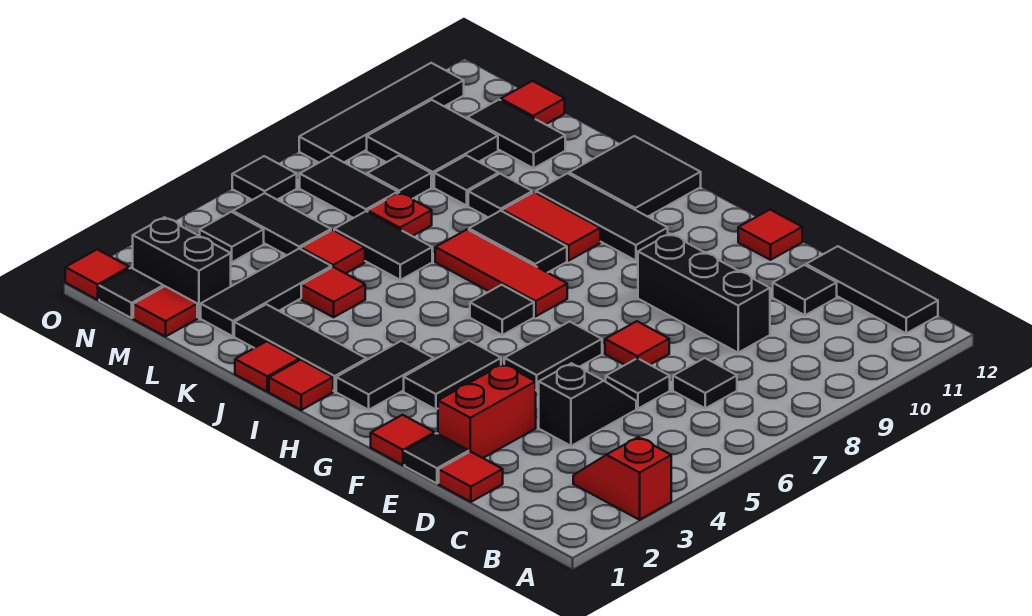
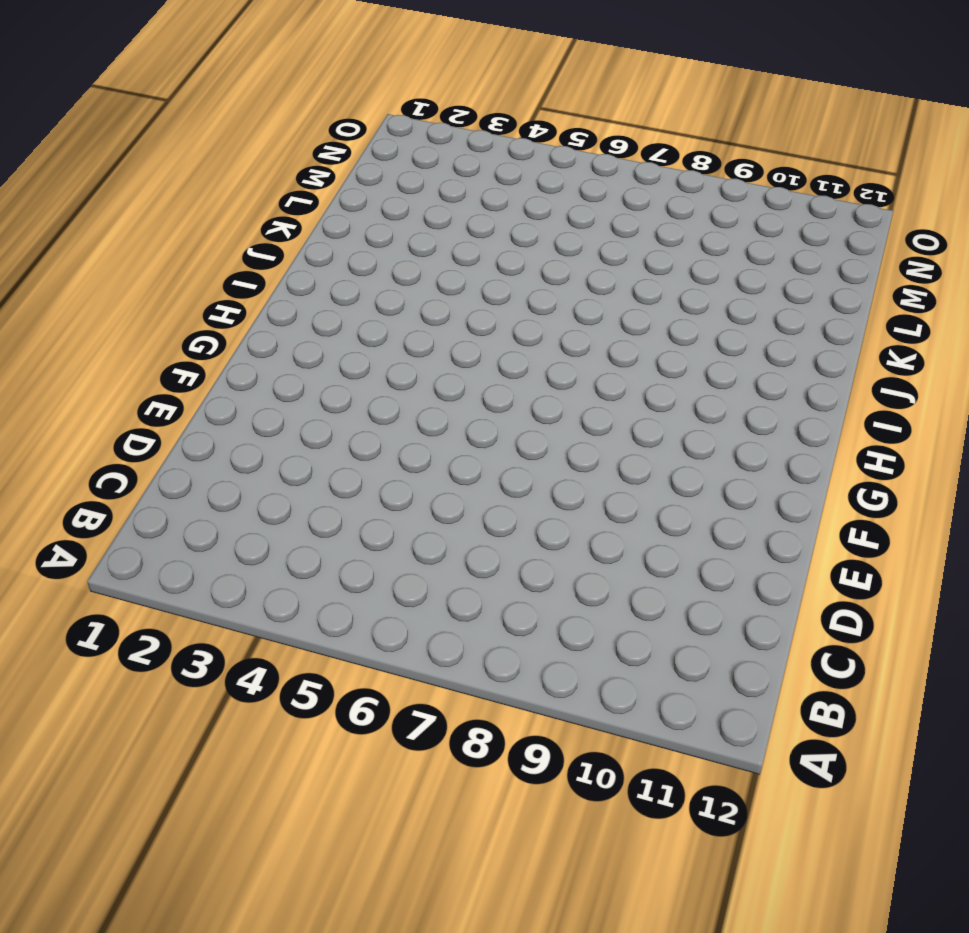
none -> red slope A3:B3 level 1 top A
none -> black tile B12:D12 level 1
none -> black tile C7 level 1
none -> red tile D1 level 1

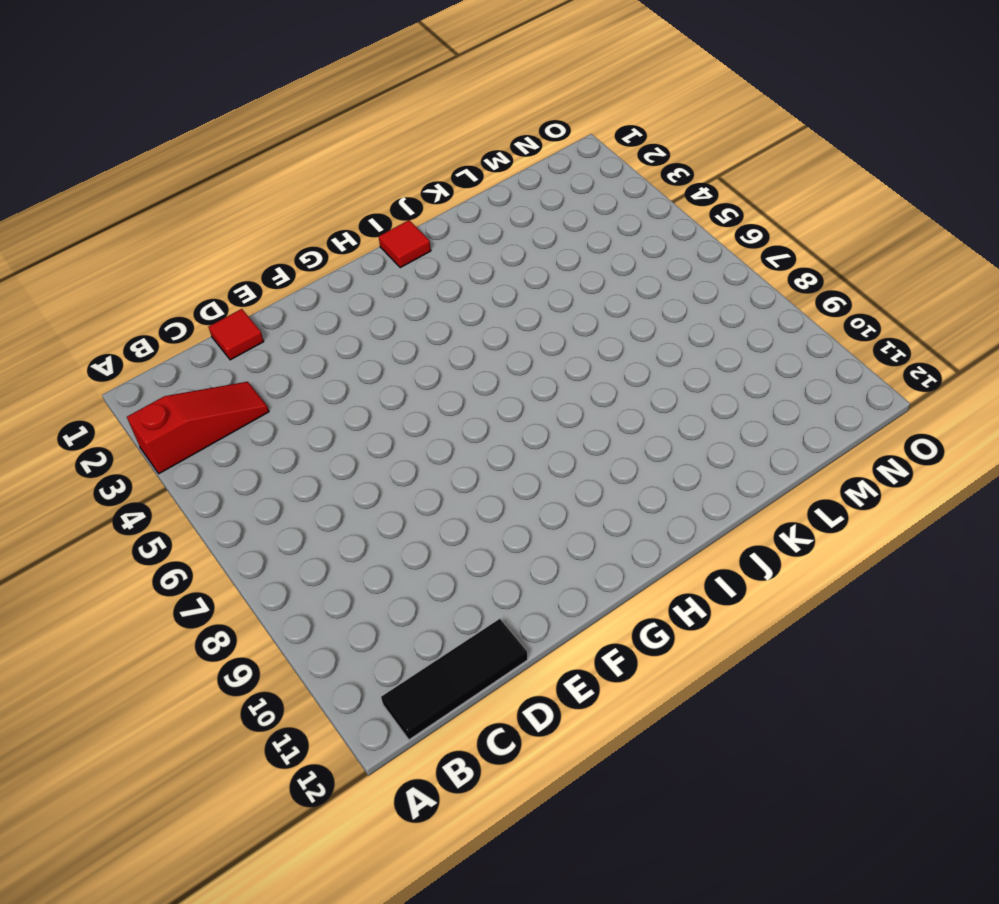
red slope A3:C3 level 1 top A -> red slope A3:B3 level 1 top A
none -> black tile C7 level 1
none -> black slope D4:D5 level 1 top 4
none -> black tile D6 level 1
none -> black brick D9:F9 level 1

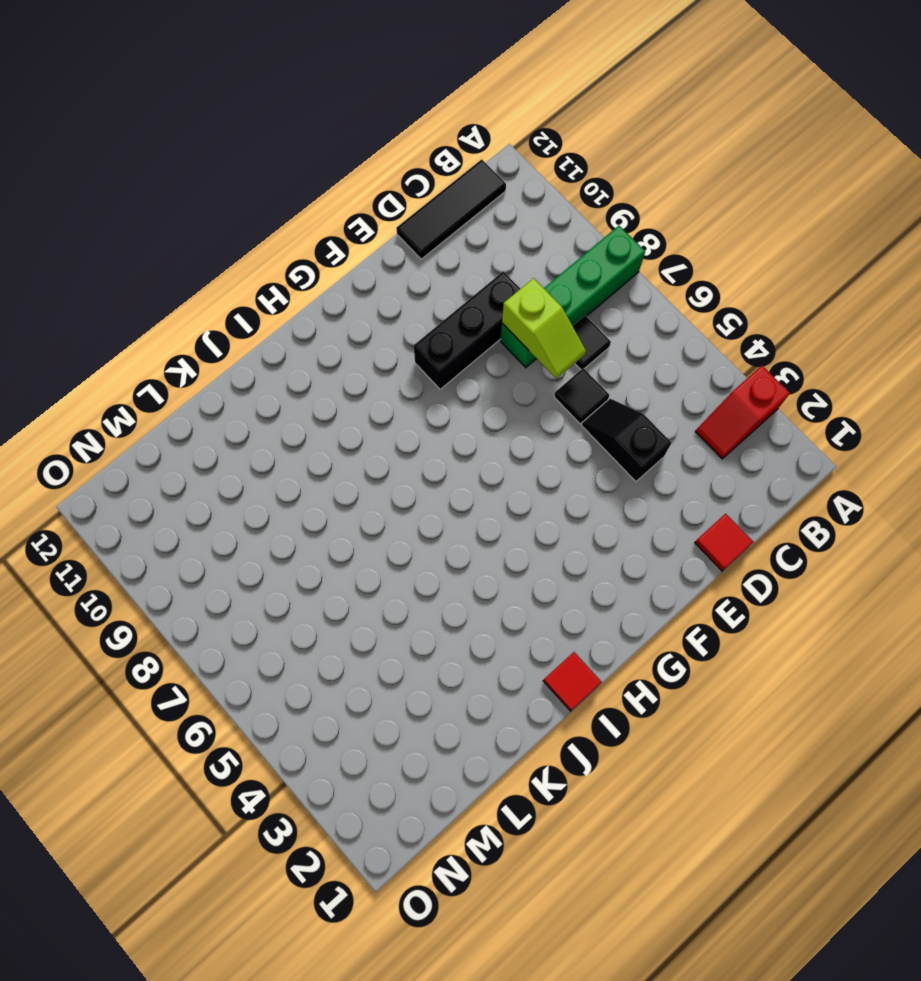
green brick A8:D8 level 1 -> none
lime slope D7:D8 level 2 top 8 -> none
none -> black tile D11 level 1
none -> black tile E1 level 1
none -> red brick E2:E3 level 1
none -> red tile E7 level 1

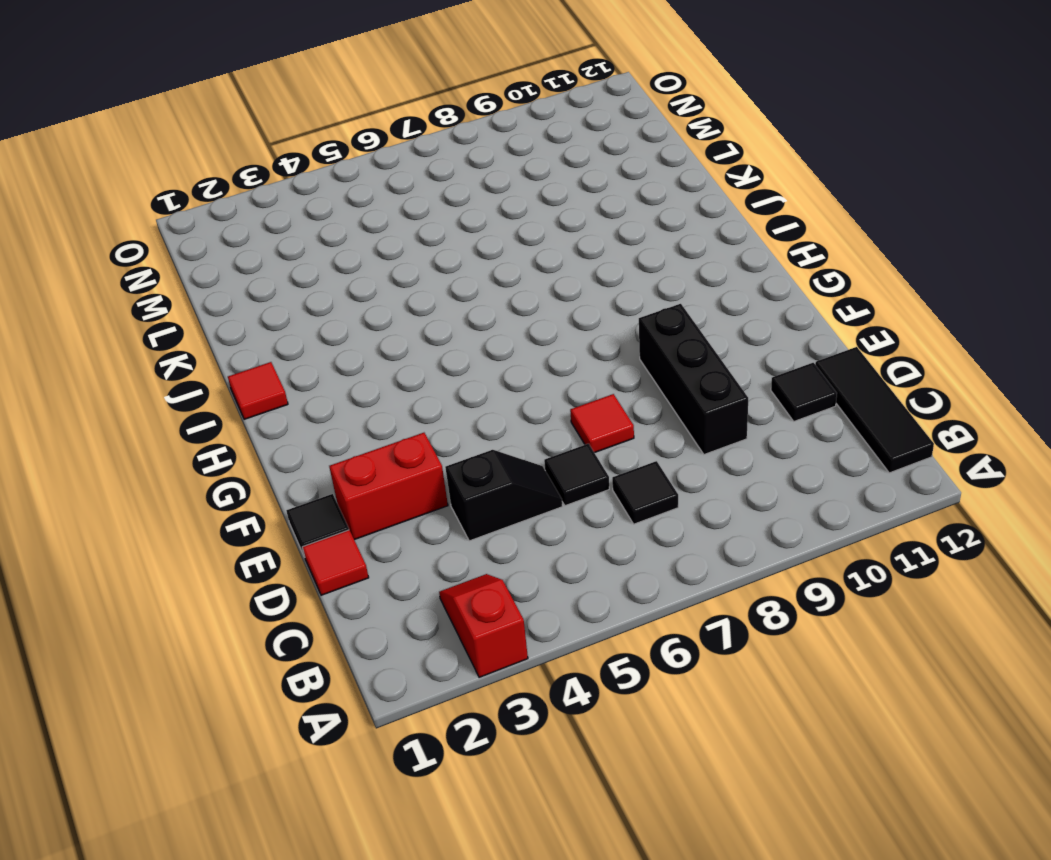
none -> red tile F1 level 1
none -> black tile F5:F6 level 1
none -> red tile F12 level 1
none -> black tile G3:G4 level 1

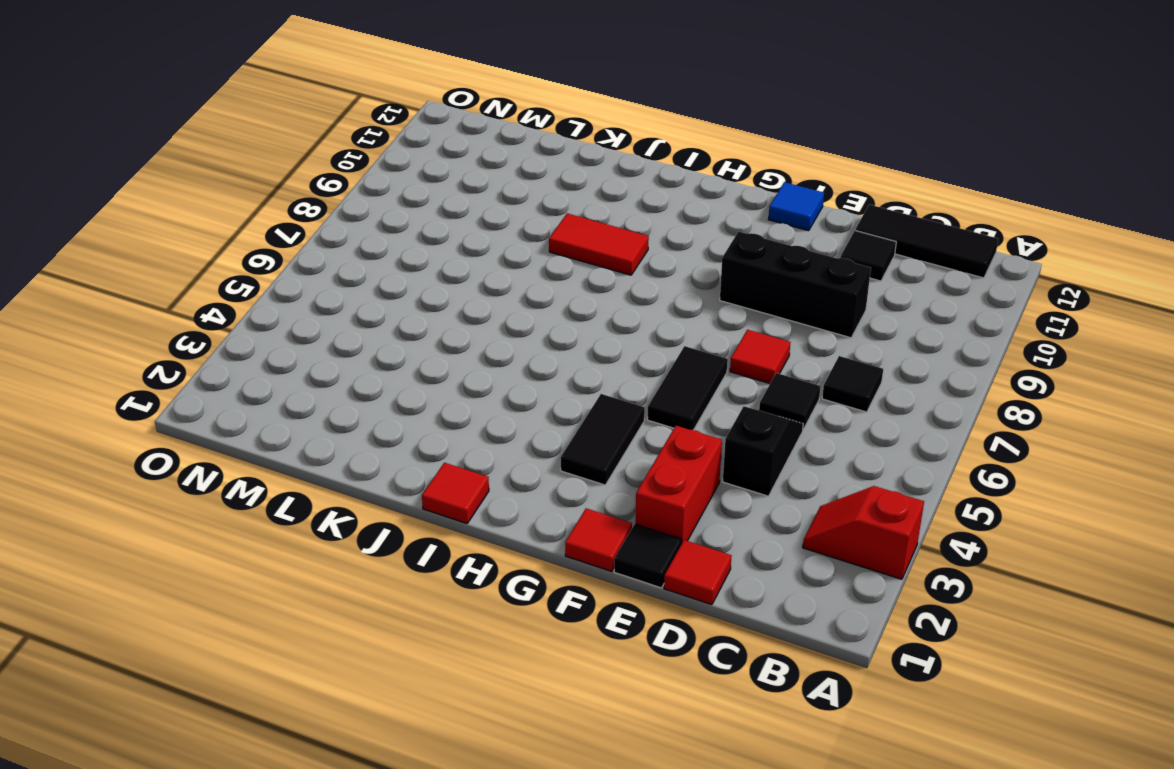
blue tile F12 level 1 -> red tile F12 level 1
none -> black tile H2:H3 level 1
none -> black tile H6 level 1
none -> red tile H7:J7 level 1
none -> black tile H10:J10 level 1

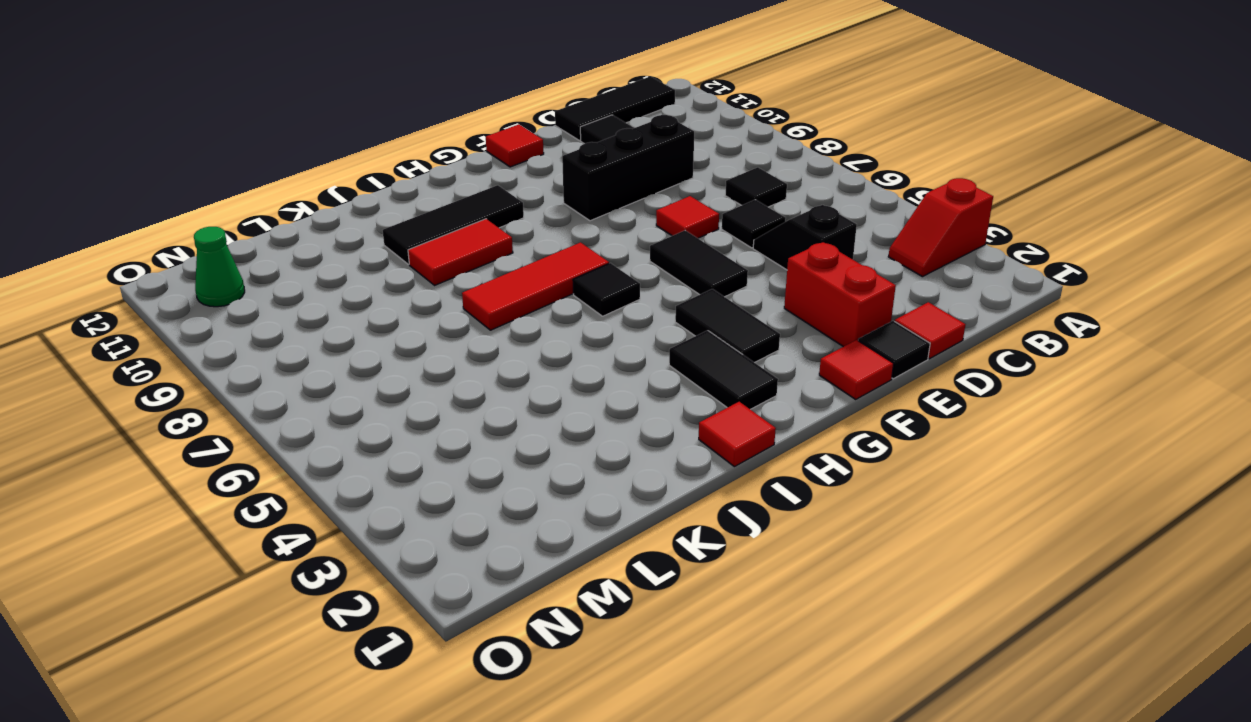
green cone N11 level 1 -> none
none -> black tile I2:K2 level 1
none -> black tile I8:J8 level 1
none -> black tile I11:J12 level 1
none -> red tile J1 level 1

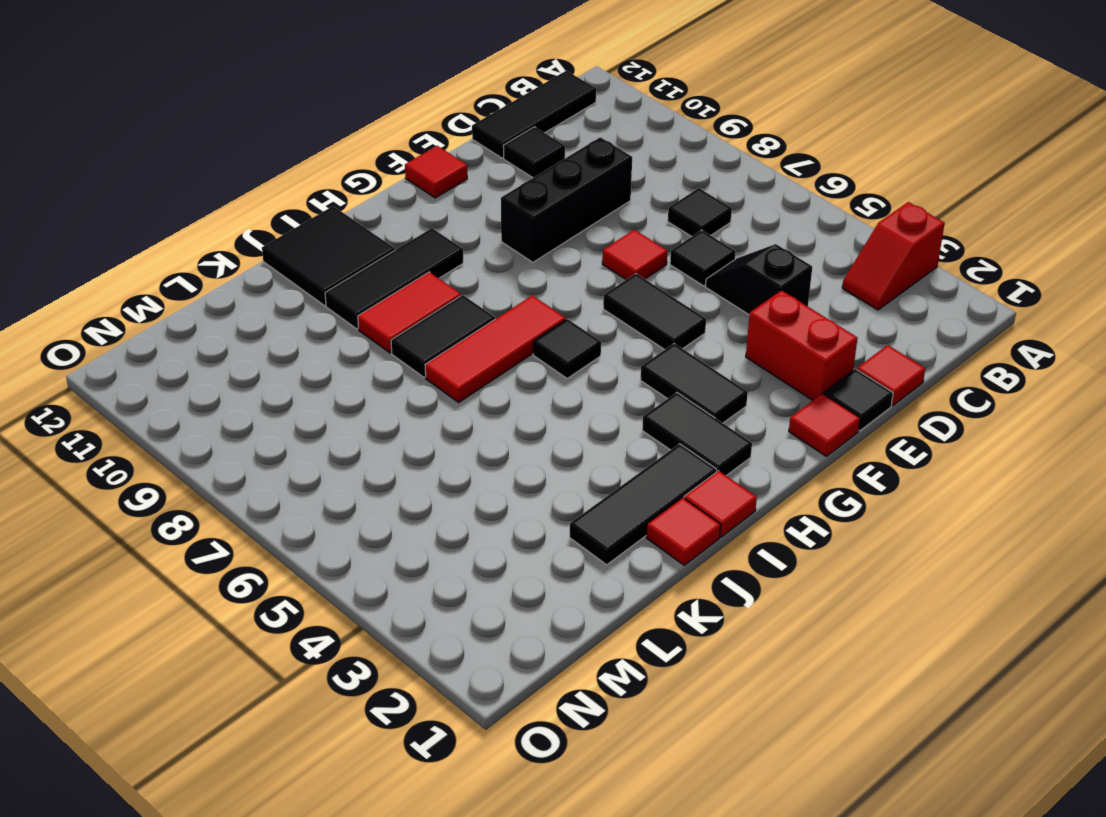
none -> red tile K4 level 1
none -> black tile K6:L6 level 1
none -> black tile K9 level 1
none -> black tile L2:L4 level 1

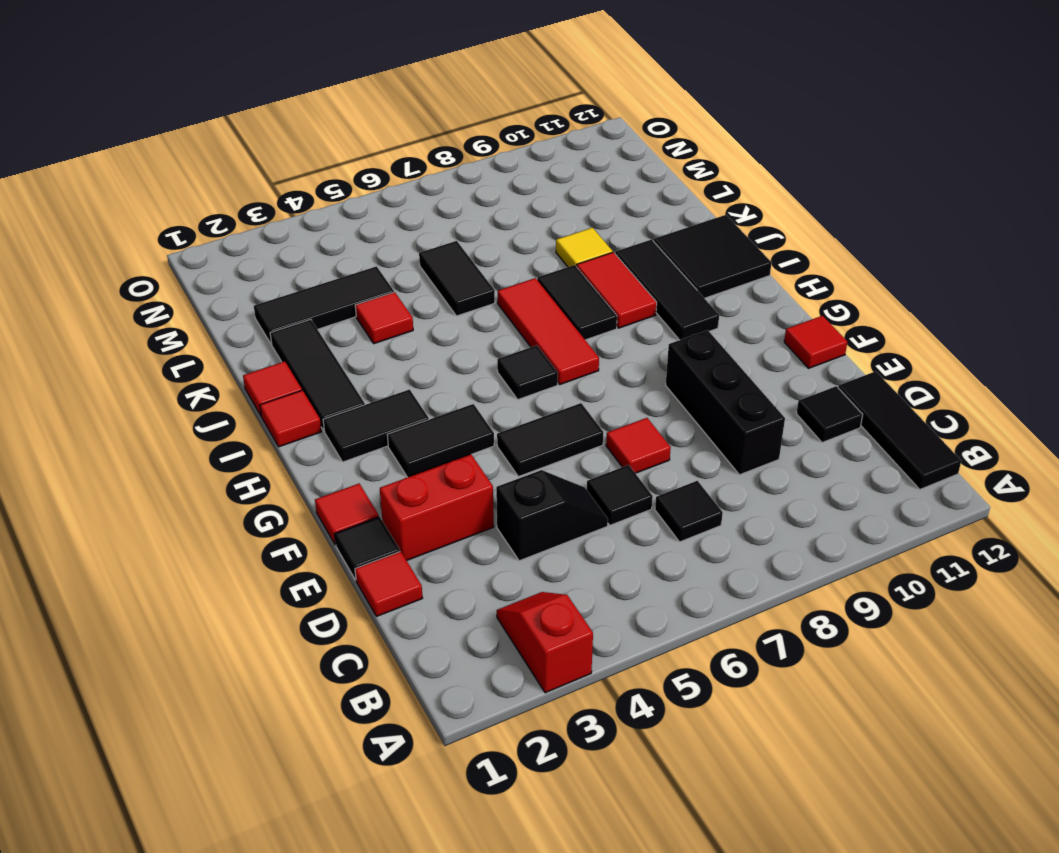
yellow tile K9 level 1 -> black tile K9 level 1
none -> red tile L5 level 1
none -> red plate L7 level 1
none -> black tile L9 level 1
none -> black tile L11:M11 level 1

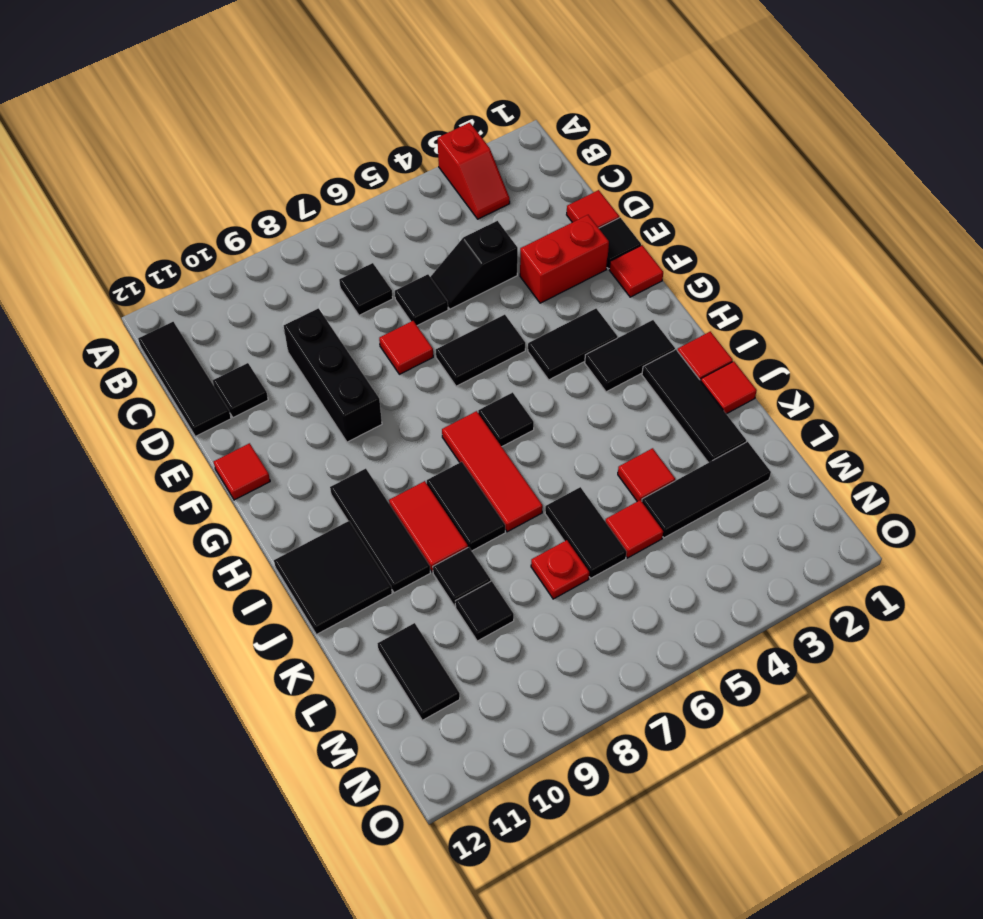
none -> red tile M1 level 1
none -> black brick M2:N2 level 1
none -> black tile M5:N5 level 1
none -> black tile M7:N7 level 1

